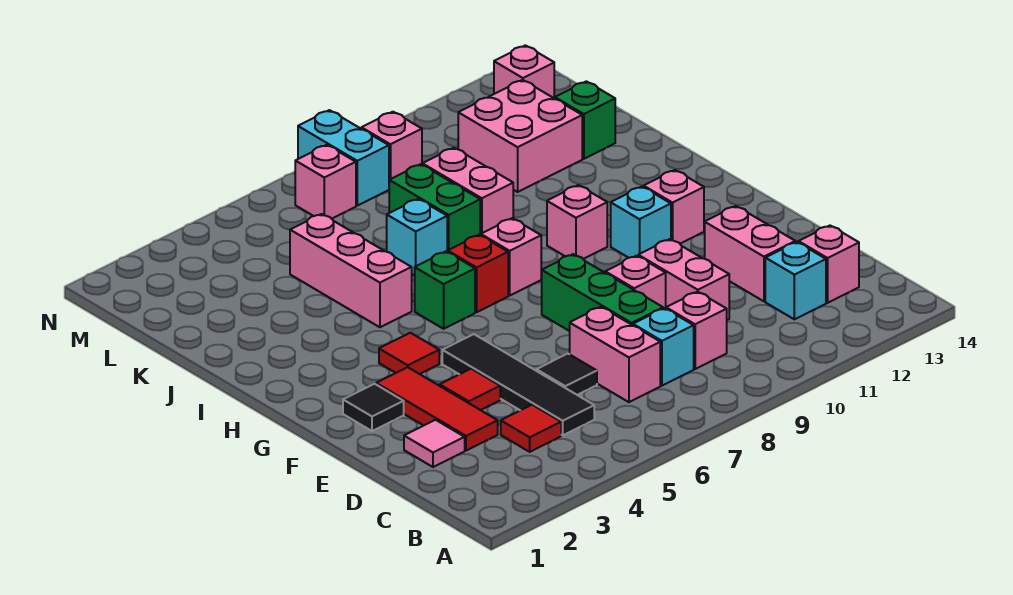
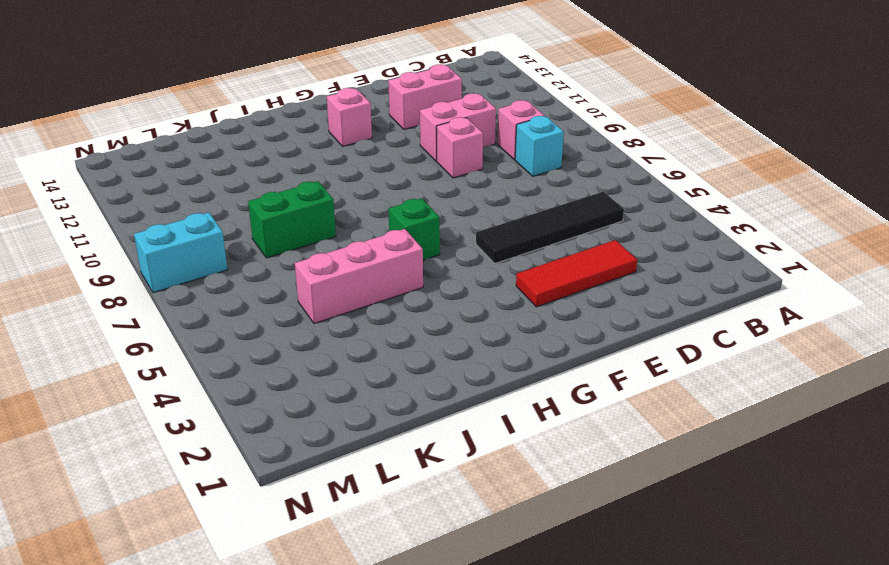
none -> red tile C4 level 1
none -> pink brick C7:D7 level 1
none -> cyan brick C12 level 1
none -> pink brick C13 level 1

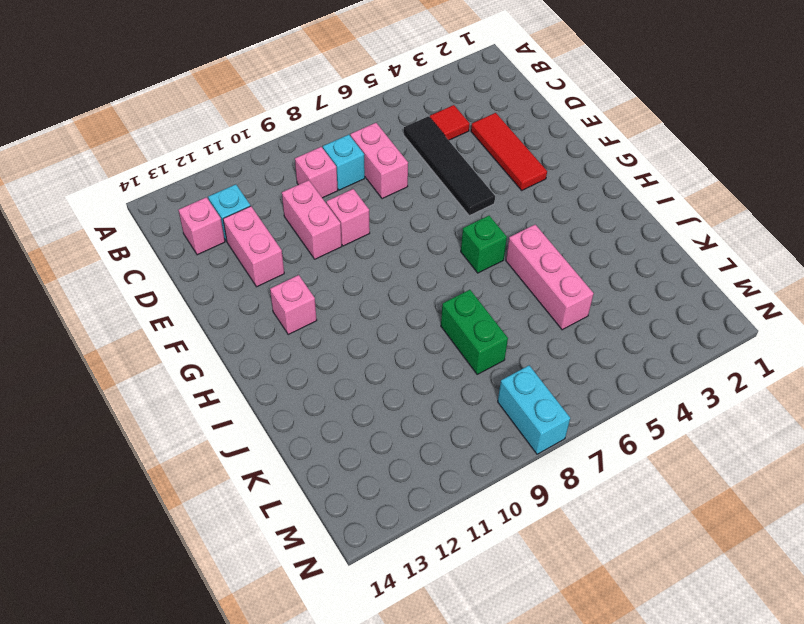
none -> pink tile D2 level 1
none -> black tile D6 level 1
none -> green brick D8:F8 level 1
none -> red tile E4 level 1

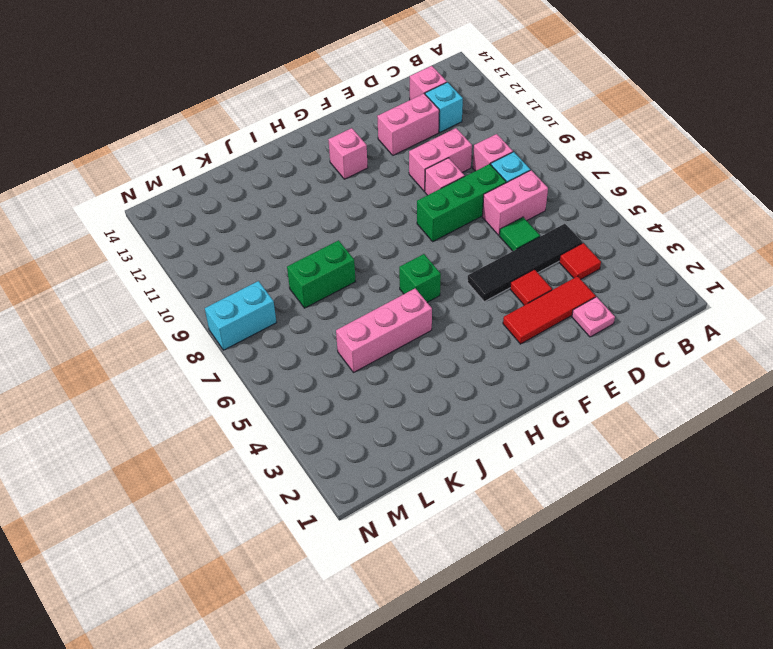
pink plate D2 level 1 -> pink tile D2 level 1
green tile D6 level 1 -> black tile D6 level 1
none -> black tile F2 level 1
none -> red tile G4 level 1
none -> cyan brick G11 level 1
none -> red brick H7 level 1

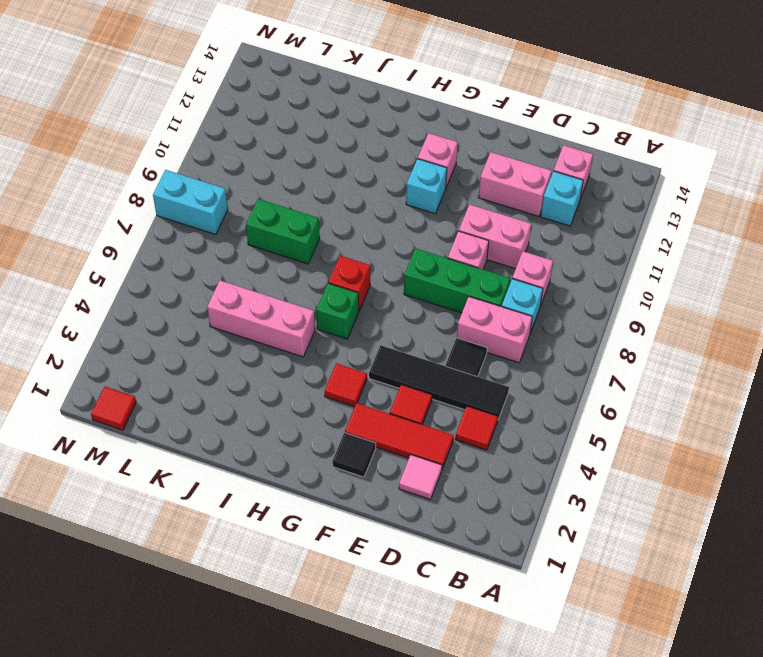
red tile M1 level 1 -> none
none -> pink brick H8 level 1
none -> pink brick H10 level 1
none -> cyan brick J7 level 1
none -> pink brick J9:K9 level 1

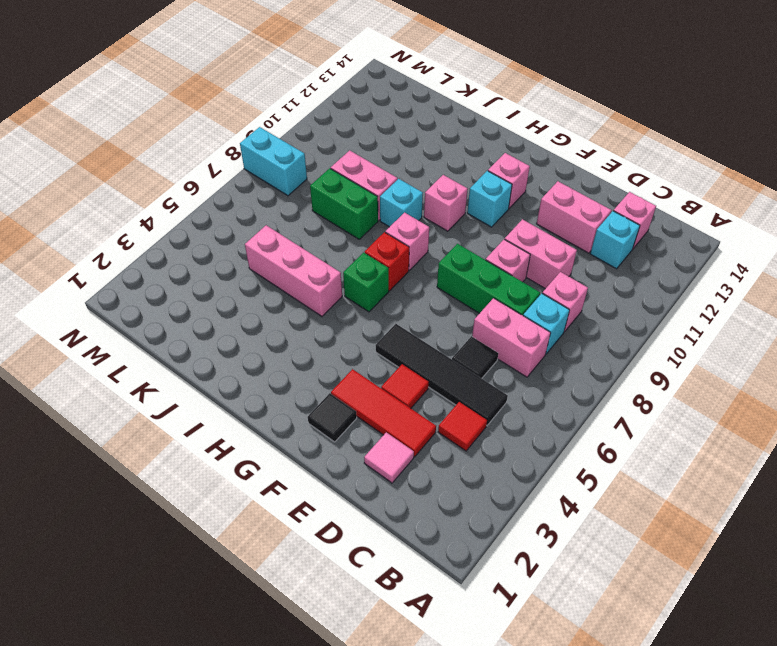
cyan brick I9 level 1 -> cyan brick J7 level 1
none -> red tile G4 level 1
none -> pink brick K11:L12 level 1
none -> green brick K13 level 1
none -> pink brick M7 level 1

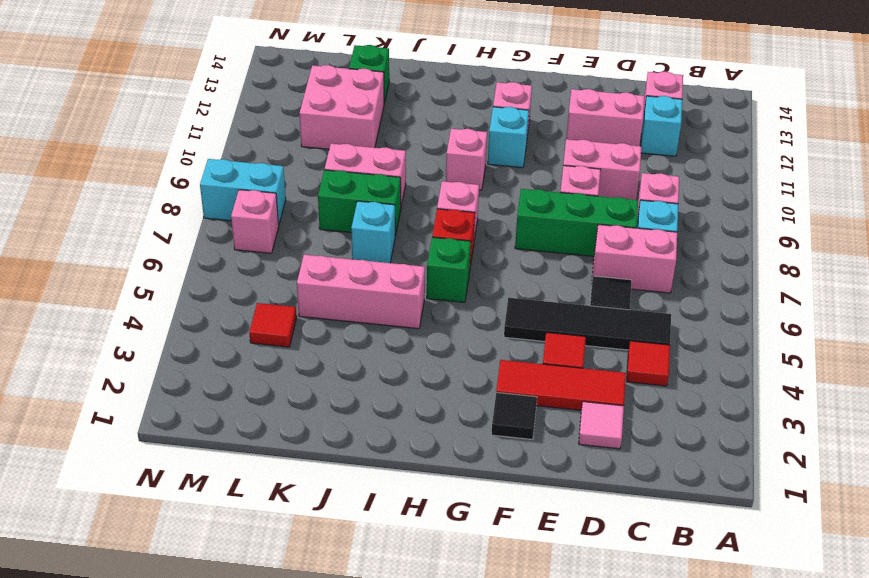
red tile L4 level 1 -> red tile G4 level 1
none -> pink brick M9 level 1
none -> pink brick M13 level 1

